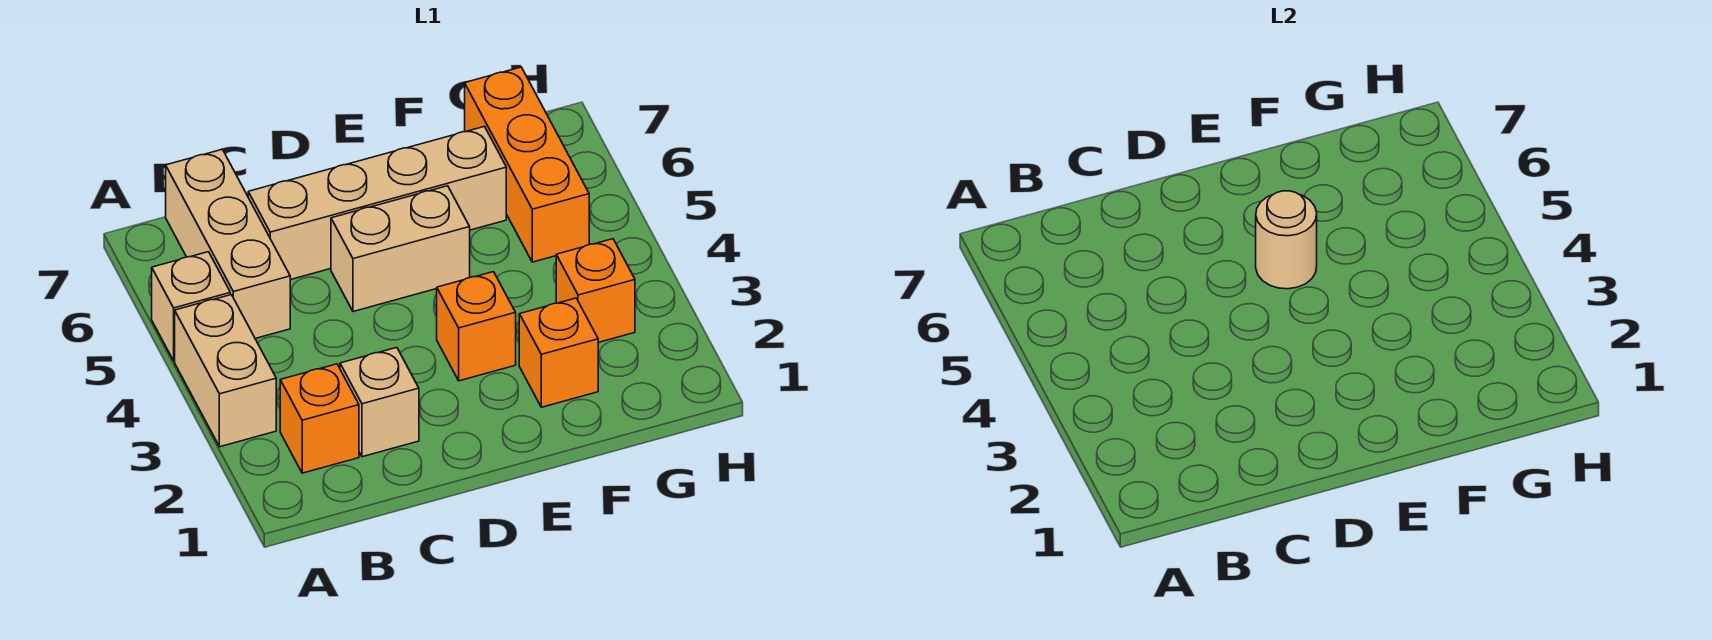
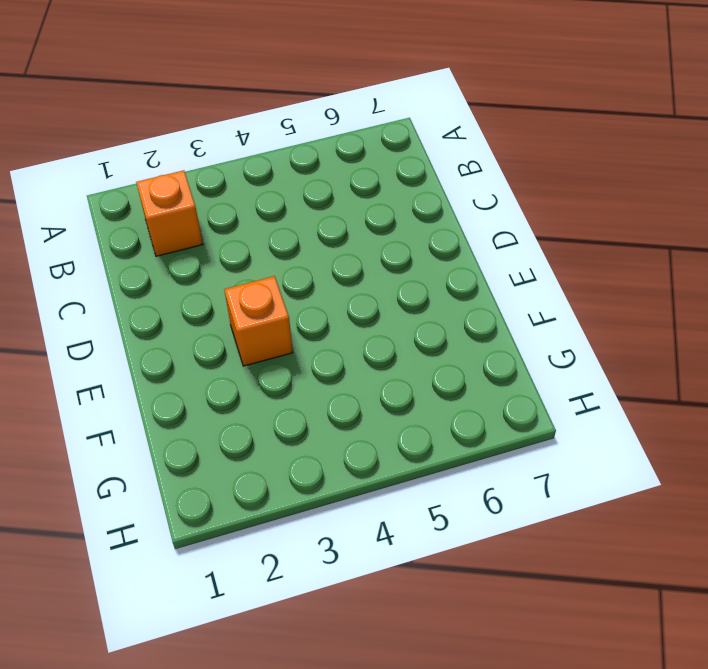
none -> tan brick A3:A4 level 1
none -> tan brick A5 level 1
none -> tan brick B5:B7 level 1

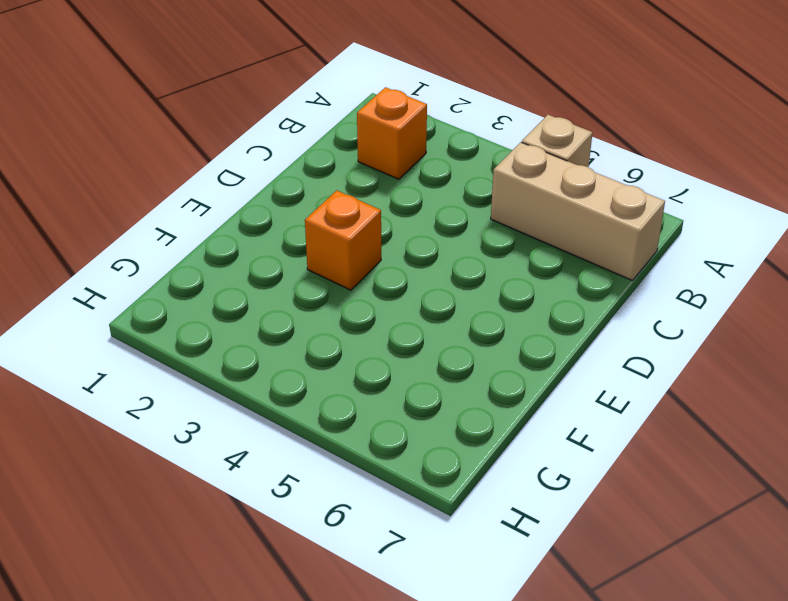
none -> tan brick A3:A4 level 1
none -> tan brick C2 level 1
none -> tan brick C6:F6 level 1

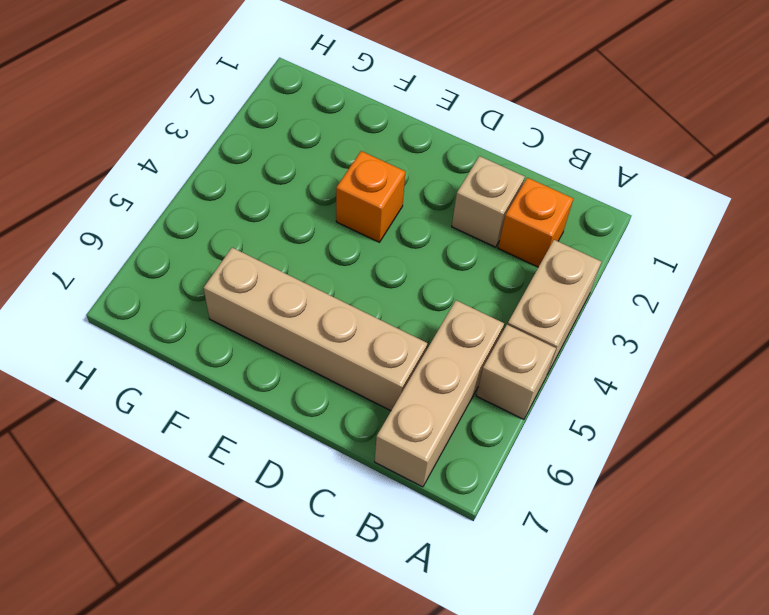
none -> tan brick D5:E5 level 1
none -> orange brick F2 level 1
none -> orange brick G3 level 1

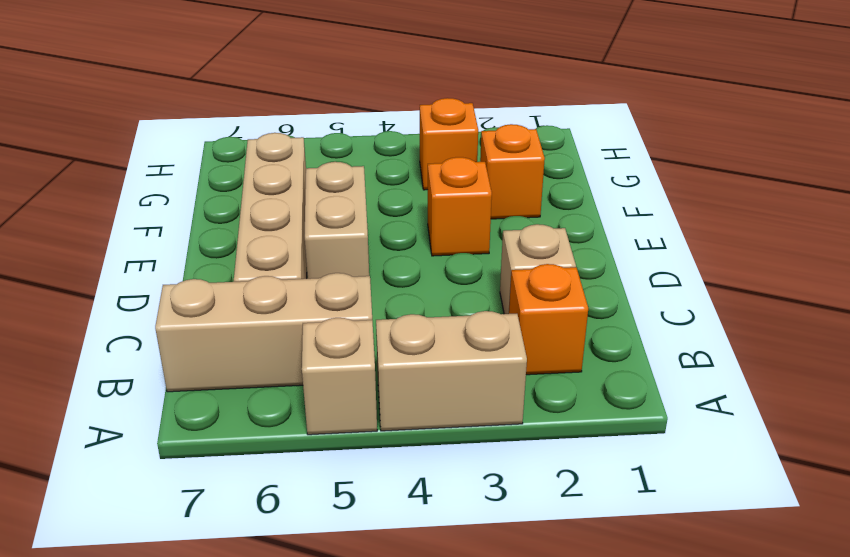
none -> orange brick G5:G7 level 1
none -> tan round brick E5 level 2

